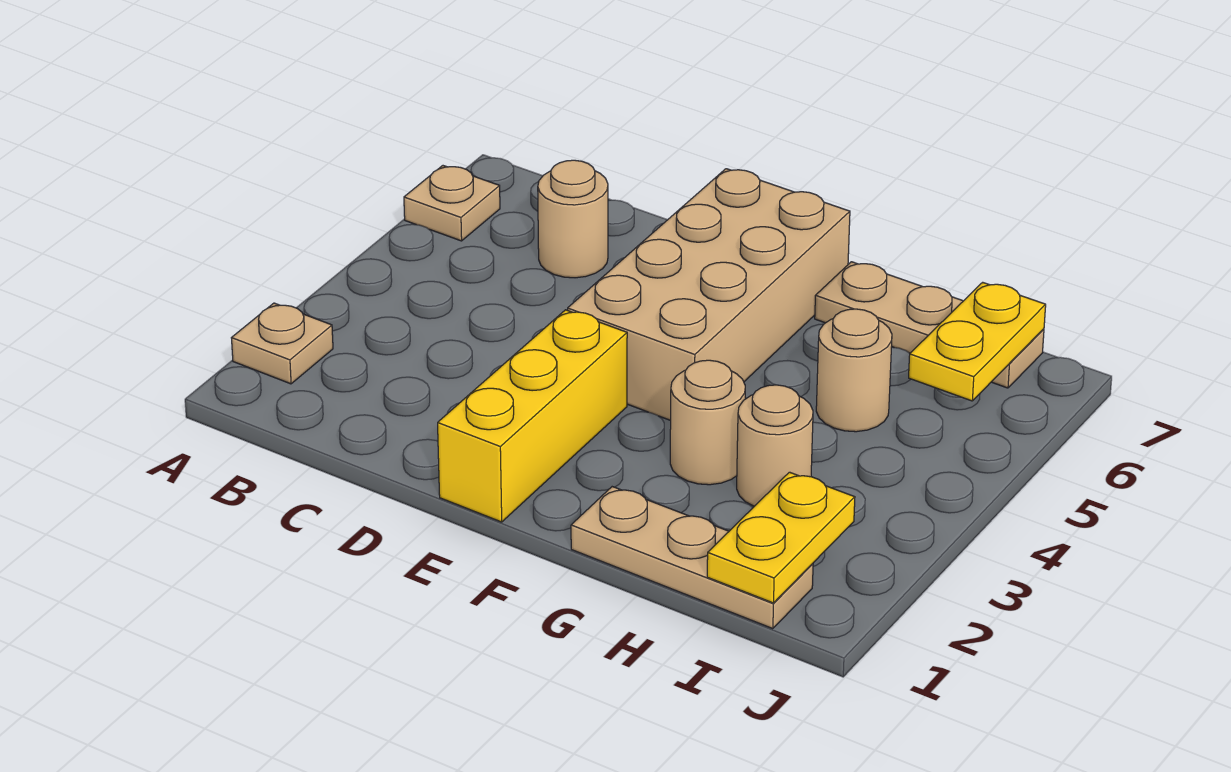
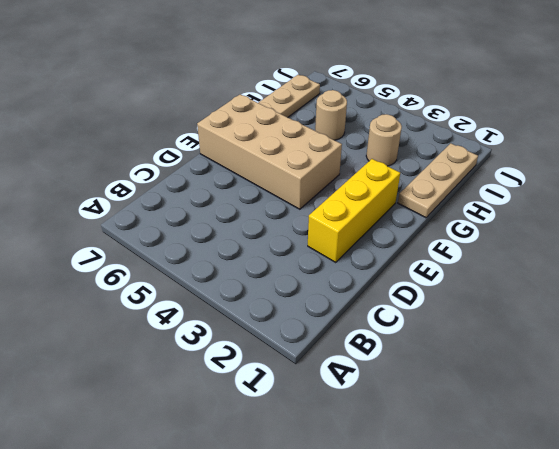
yellow brick D2:F2 level 1 -> yellow brick E1:E3 level 1
none -> tan plate A2 level 1
none -> tan plate A6 level 1
none -> tan round brick C6 level 1

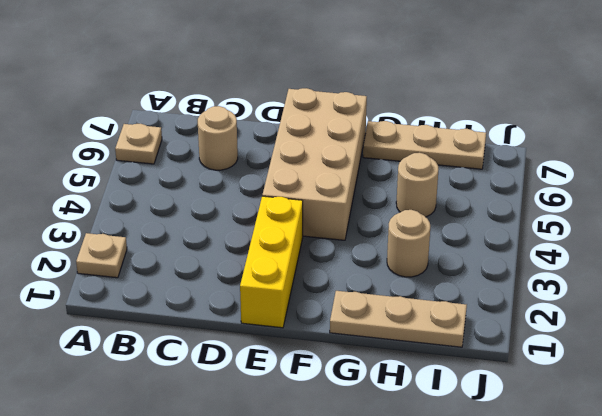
none -> tan round brick G3 level 1
none -> yellow plate I1:I2 level 2
none -> yellow plate I6:I7 level 2

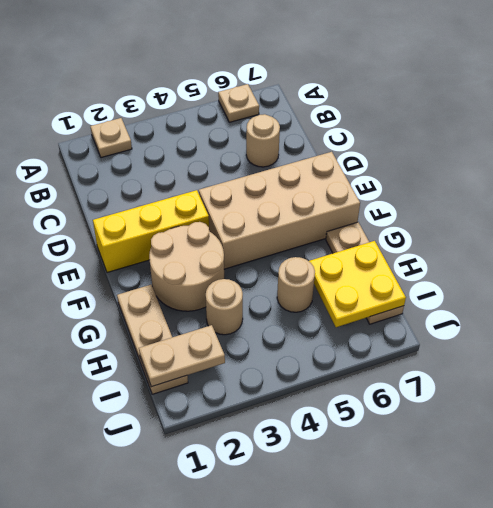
tan round brick F2:G3 level 1 -> tan round brick G3 level 1
yellow plate H6:I7 level 2 -> yellow plate I6:I7 level 2
tan plate I1:I2 level 2 -> yellow plate I1:I2 level 2

